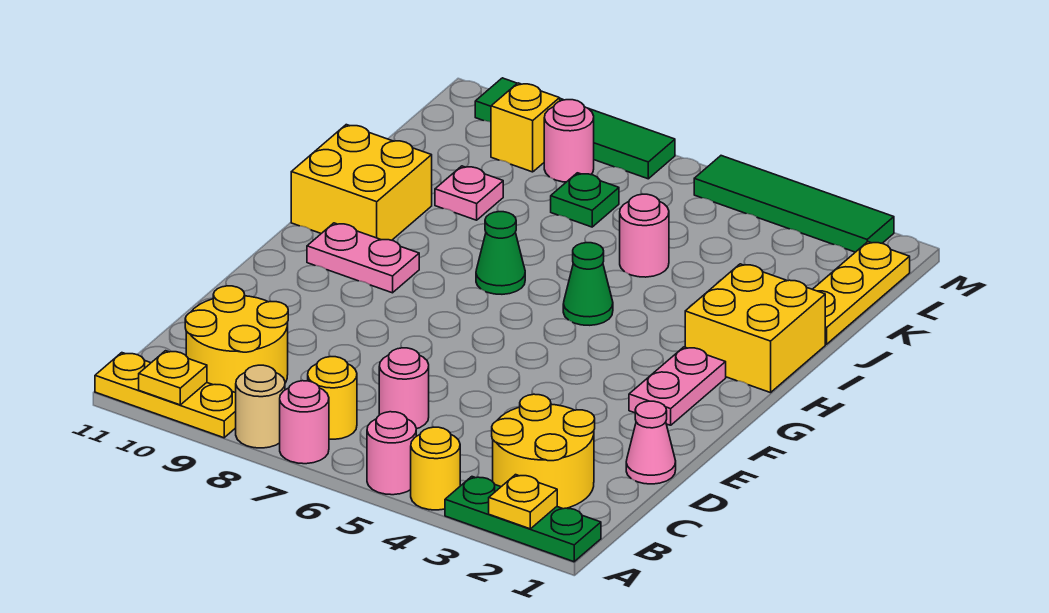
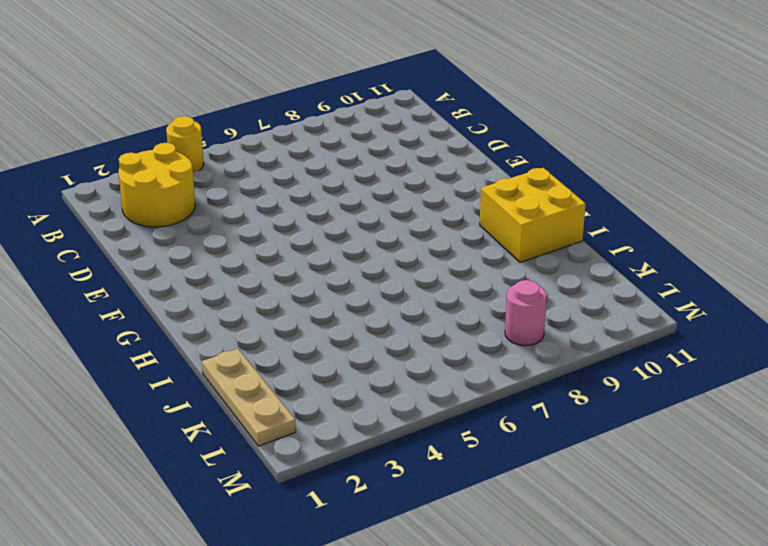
tan plate J1:L1 level 1 -> yellow plate J1:L1 level 1
none -> green plate A1:A3 level 1
none -> pink round brick A5 level 1
none -> pink round brick A7 level 1

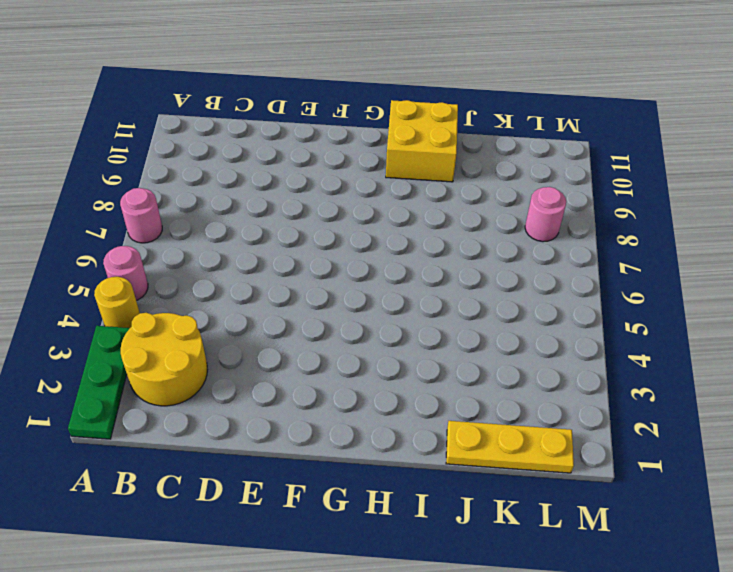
none -> tan round brick A8 level 1
none -> yellow plate A9:A11 level 1
none -> yellow round brick B7 level 1

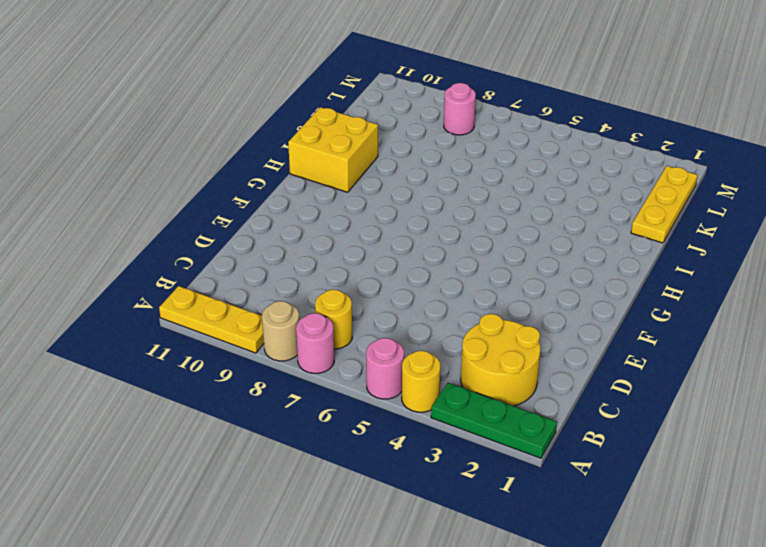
none -> yellow round brick B9:C10 level 1
none -> pink round brick C6 level 1
none -> pink cone D1 level 1

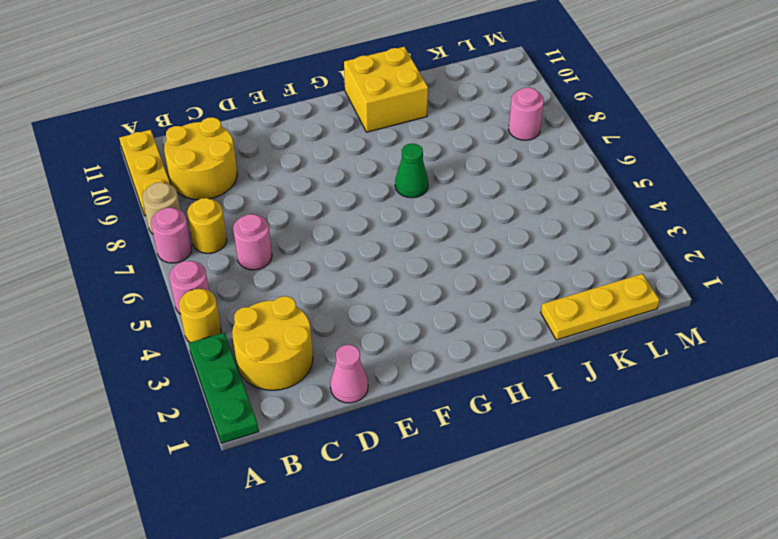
none -> pink plate F2:G2 level 1
none -> pink plate G9:G10 level 1
none -> yellow brick H1:I2 level 1

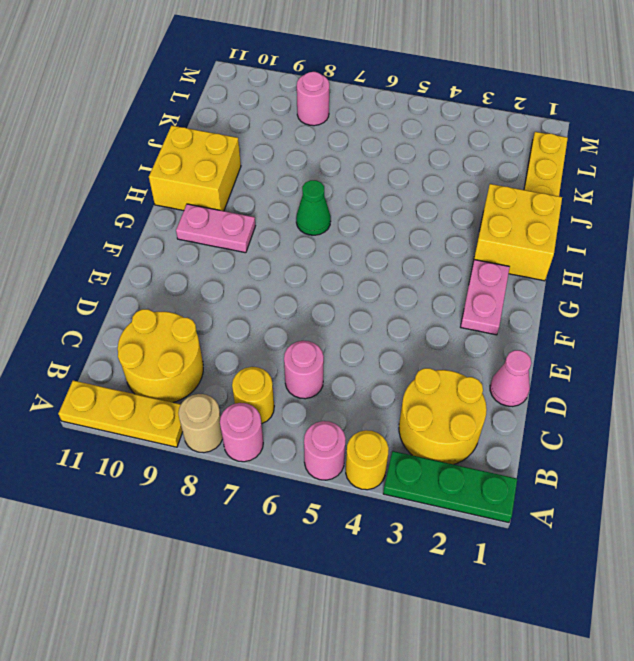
none -> green cone H5 level 1
none -> pink round brick J5 level 1
none -> pink plate J9 level 1

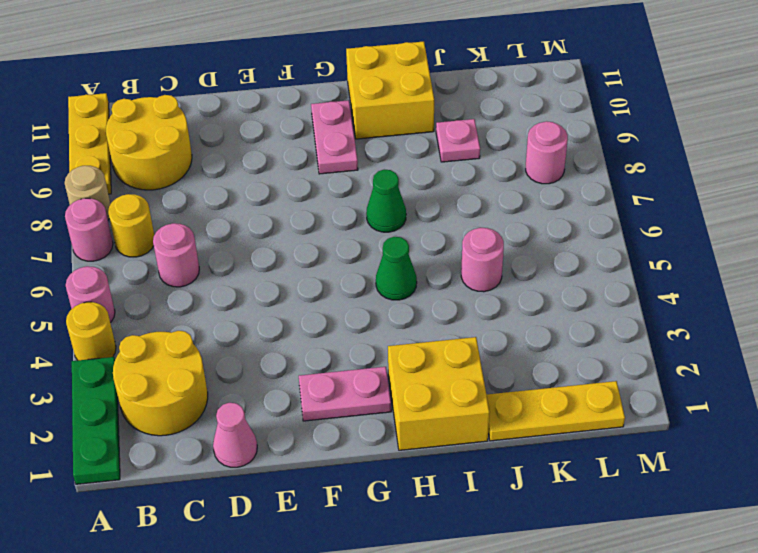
none -> green plate K7 level 1
none -> yellow brick L9 level 1
none -> green tile M2:M5 level 1

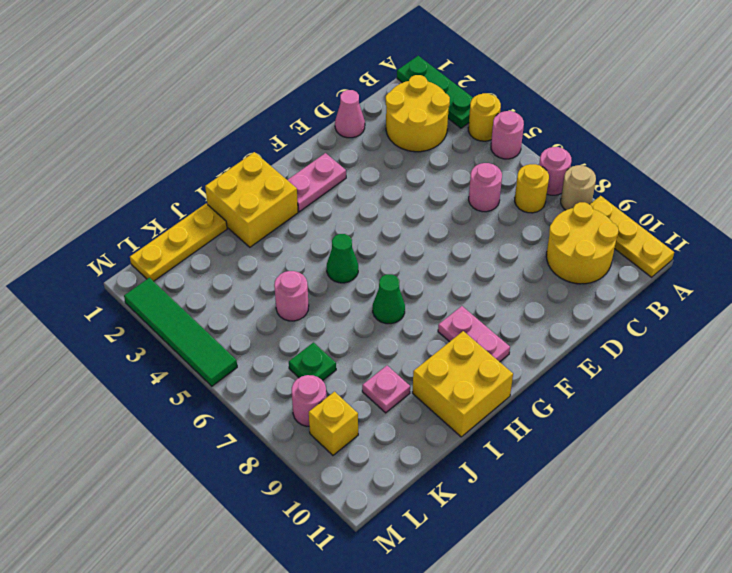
none -> green tile M7:M10 level 1
none -> yellow plate A2 level 2
none -> yellow plate A10 level 2

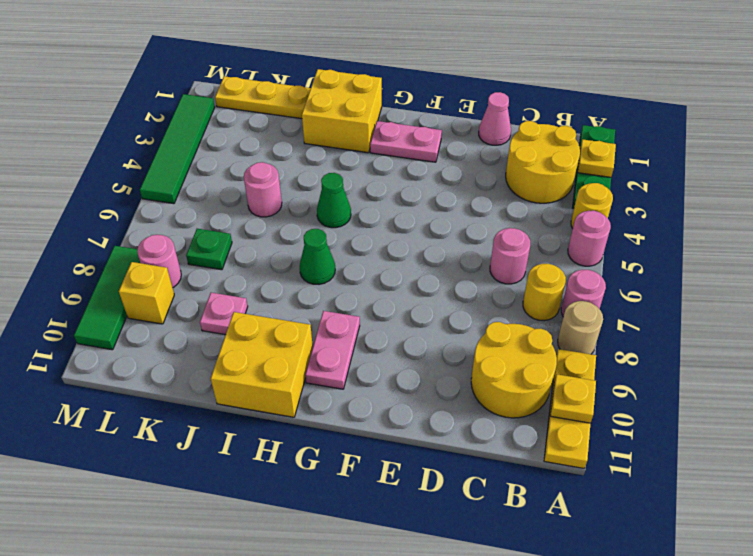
green tile M8:M10 level 1 -> green tile M7:M10 level 1

